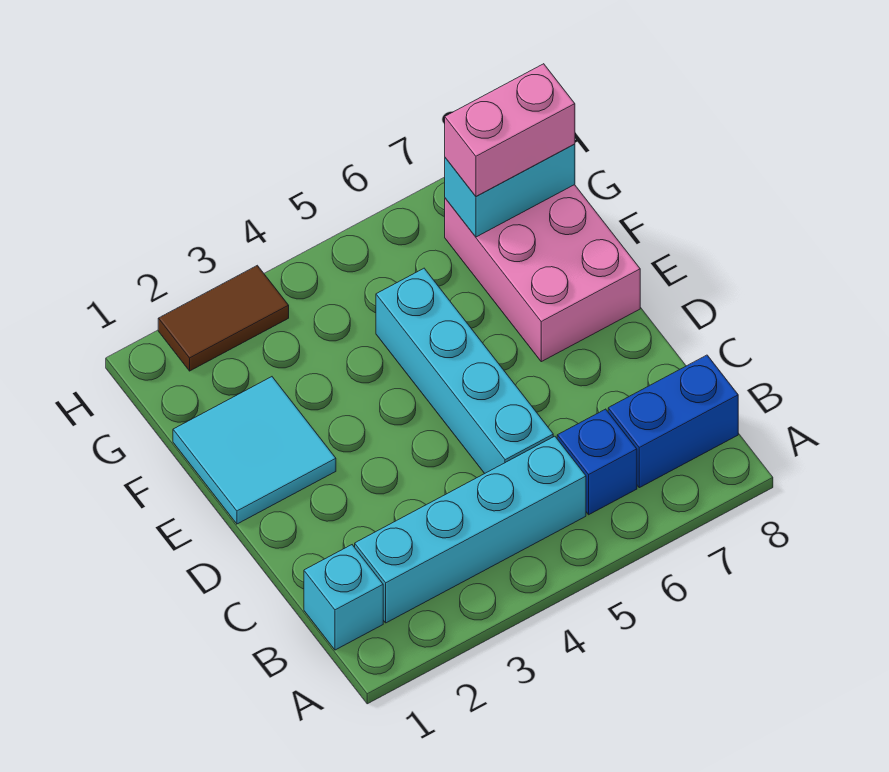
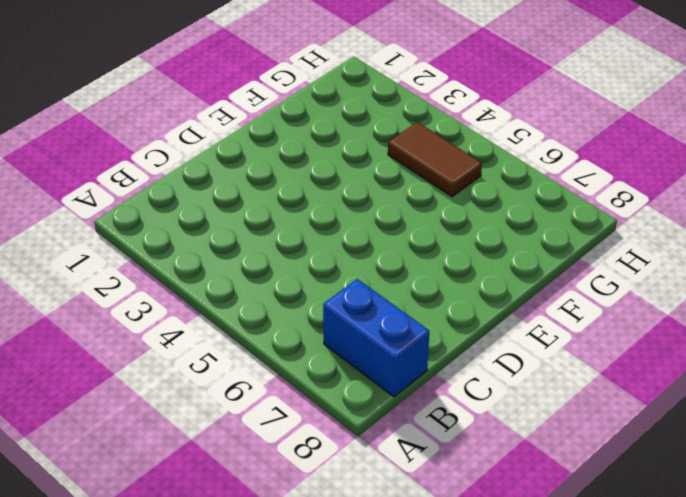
brown tile G4:G5 level 1 -> brown tile H2:H3 level 1
none -> cyan brick B1 level 1
none -> cyan brick B2:B5 level 1

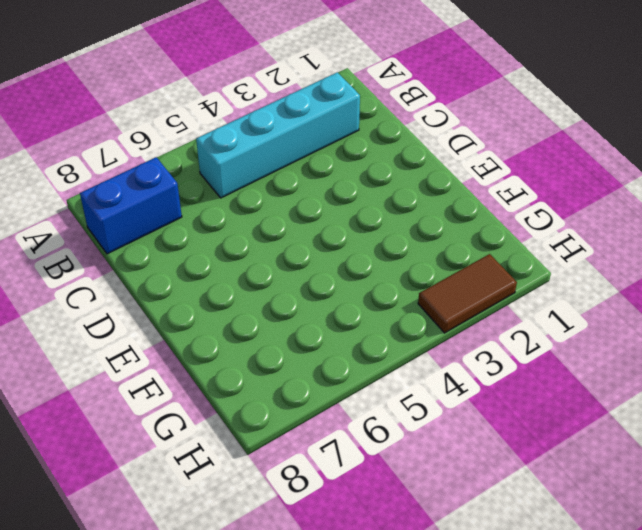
none -> cyan brick B1 level 1
none -> blue brick B6 level 1

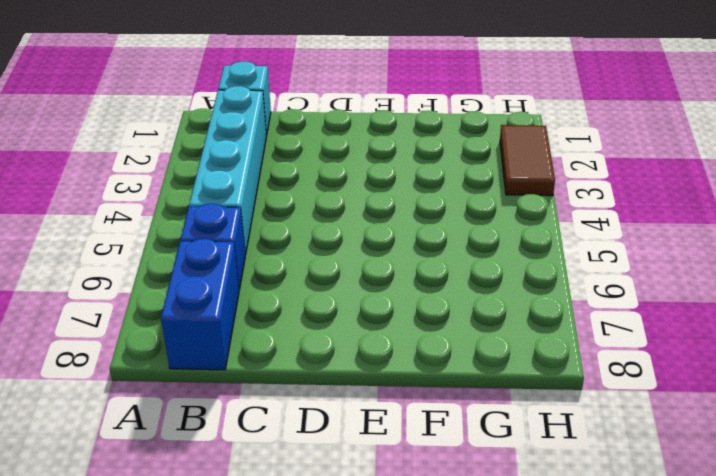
none -> cyan brick C5:F5 level 1
none -> cyan tile E1:F2 level 1

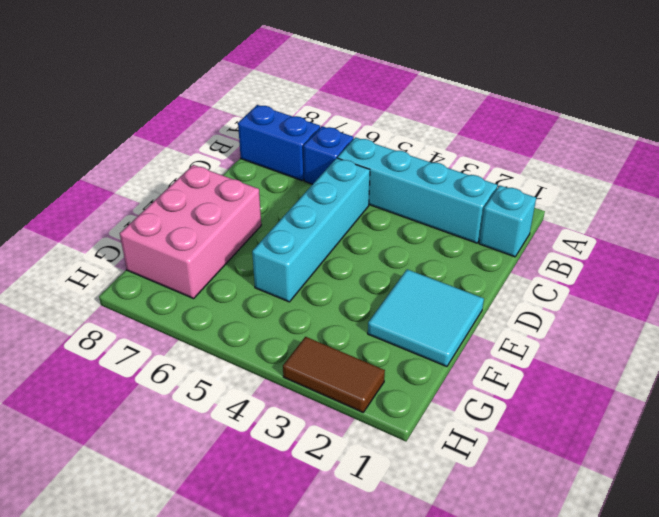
none -> cyan brick G7:G8 level 2
none -> pink brick G7:G8 level 3

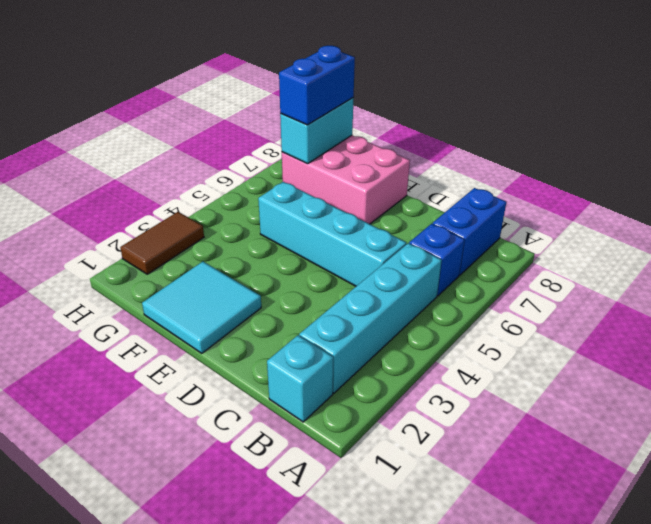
blue brick G7:G8 level 3 -> pink brick G7:G8 level 3

